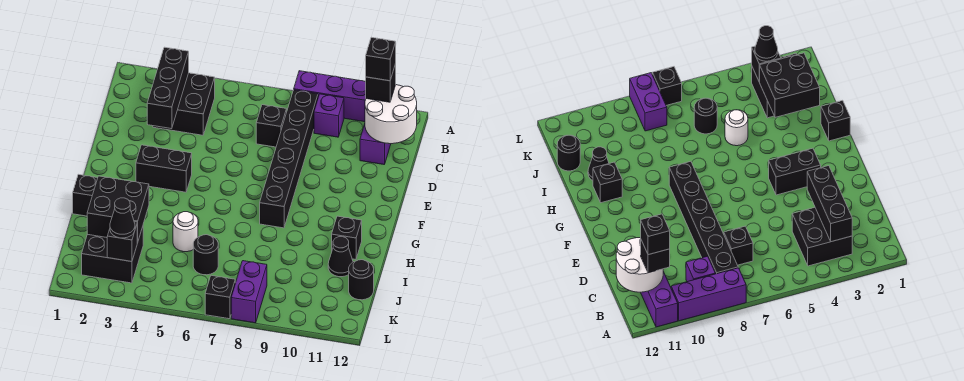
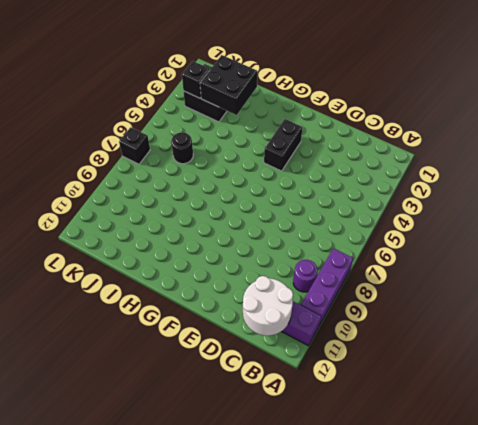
purple round brick B9 level 1 -> purple brick B9 level 1
none -> black brick B3:C4 level 1
none -> black brick B8:G8 level 1
none -> black brick C7 level 1

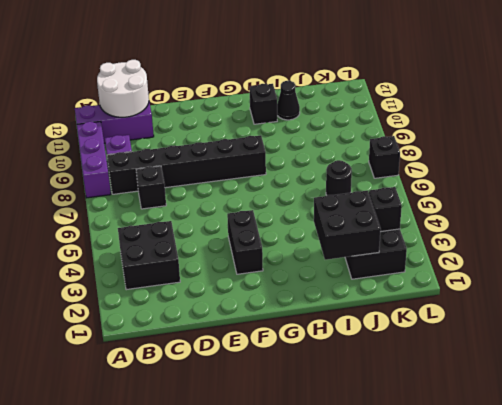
none -> black brick H1 level 1
none -> white round brick I5 level 1
none -> black round brick J12 level 1

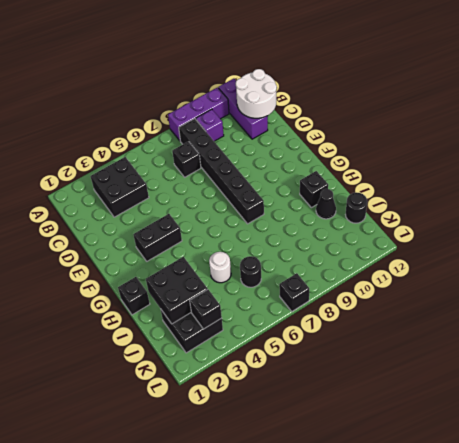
none -> purple brick K8:L8 level 1
none -> black brick B3:D3 level 2
none -> black brick B11 level 3

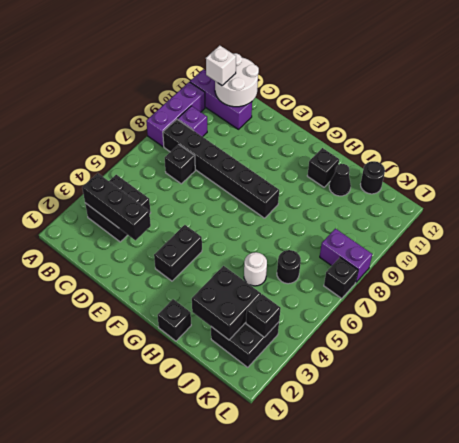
white brick B11 level 3 -> black brick B11 level 3
none -> black cone K3 level 3
none -> black brick B11 level 4

